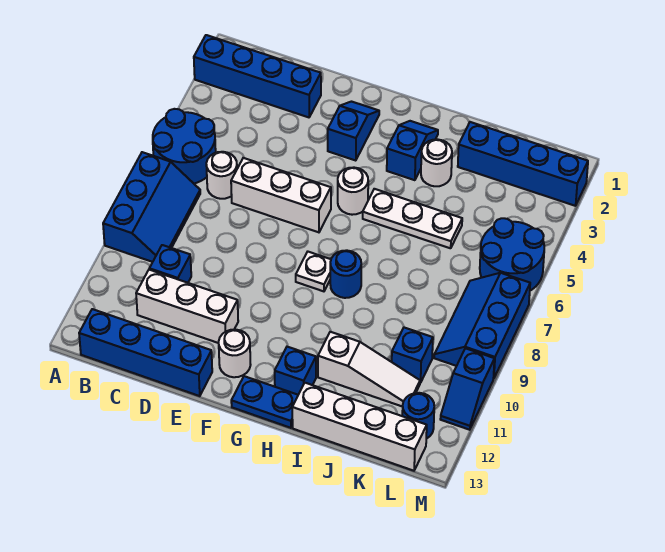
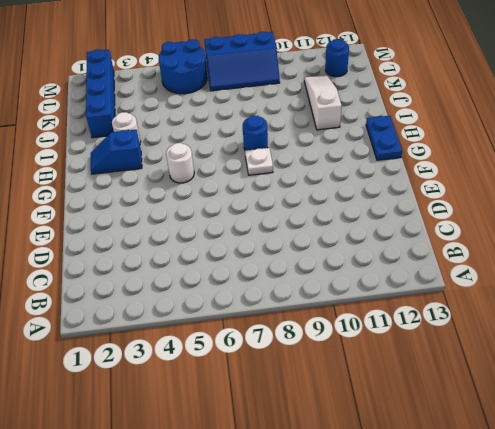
none -> blue brick A2:D2 level 1
none -> blue round brick A5:B6 level 1
none -> blue slope A7:B9 level 1 top A

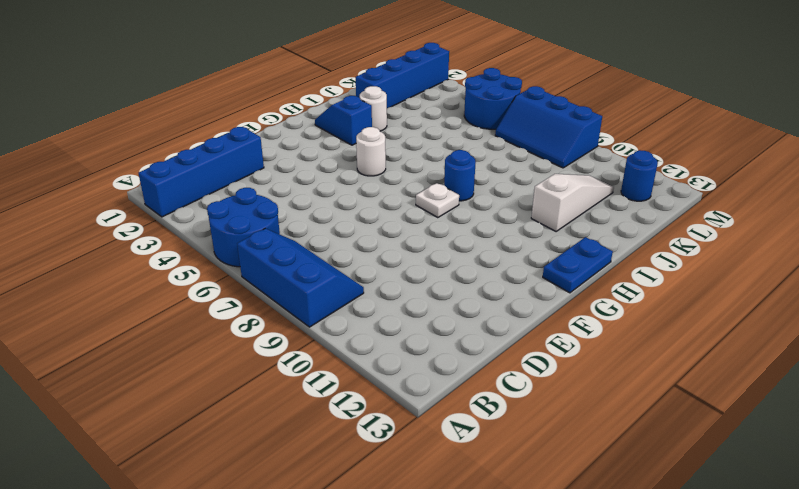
none -> blue brick B13:E13 level 1
none -> white round brick C6 level 1
none -> blue brick C10 level 1

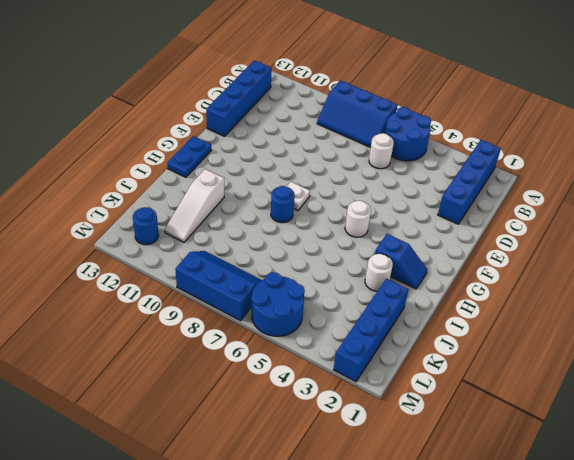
none -> blue brick C10 level 1
none -> white brick C11:E11 level 1
none -> white brick D6:F6 level 1

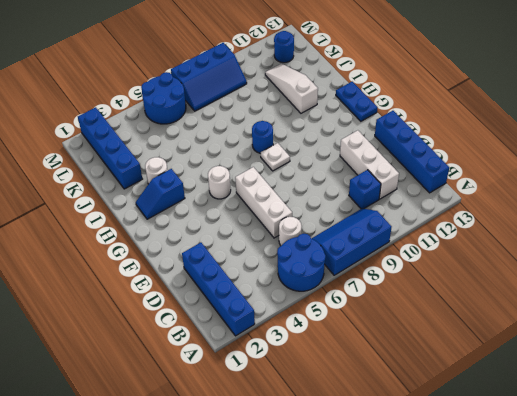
none -> blue slope F2:F3 level 1 top 3
none -> white round brick F12 level 1
none -> white plate H5:J5 level 1

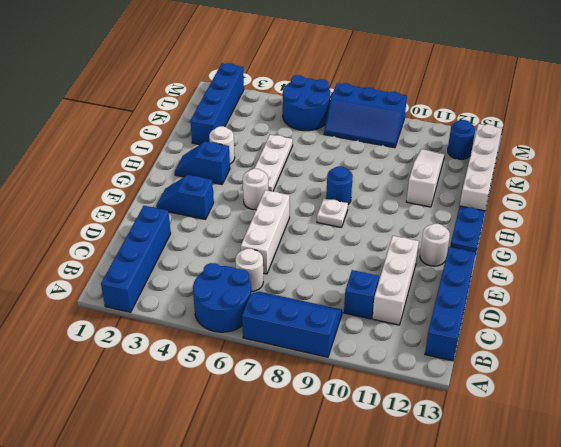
none -> blue brick H12 level 1
none -> blue brick K10 level 1
none -> blue slope M10:M11 level 1 top 10

